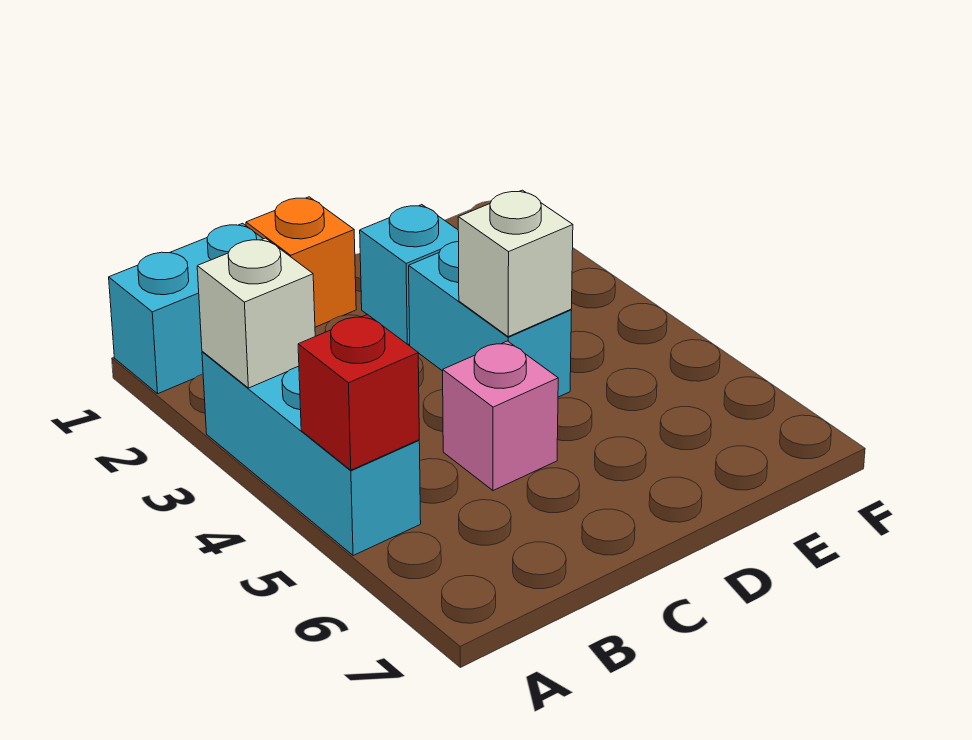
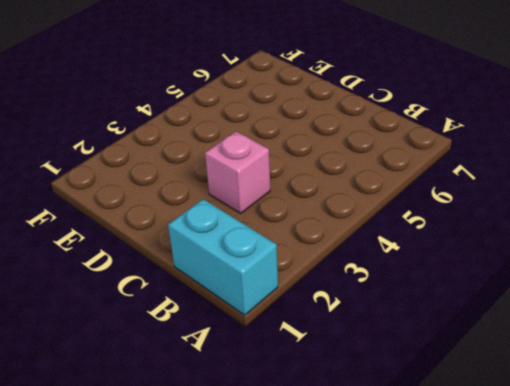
pink brick C3 level 1 -> pink brick C5 level 1
none -> cyan brick A3:A5 level 1
none -> orange brick C1 level 1

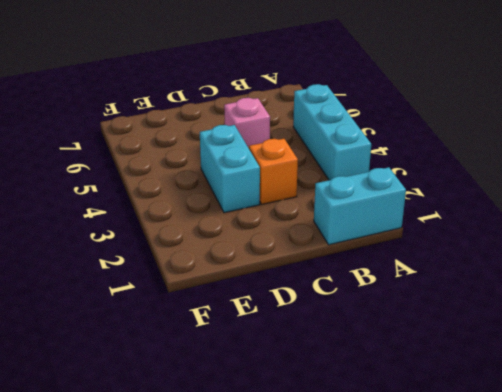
orange brick C3 level 1 -> orange brick C1 level 1
none -> cyan brick D2 level 1
none -> white brick A3 level 2

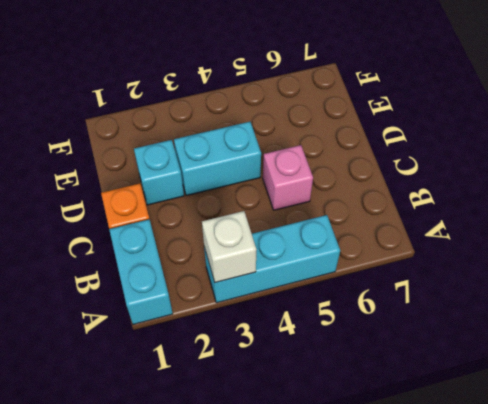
none -> red brick A5 level 2
none -> white brick D4 level 2

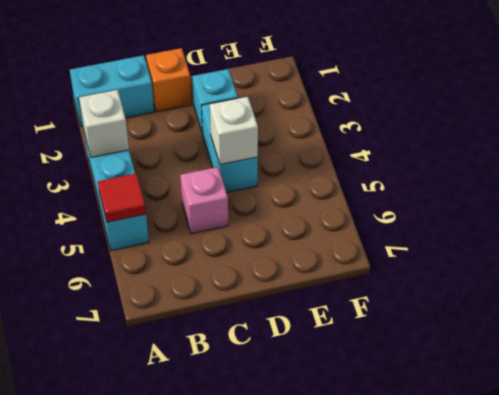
red tile A5 level 2 -> red brick A5 level 2

